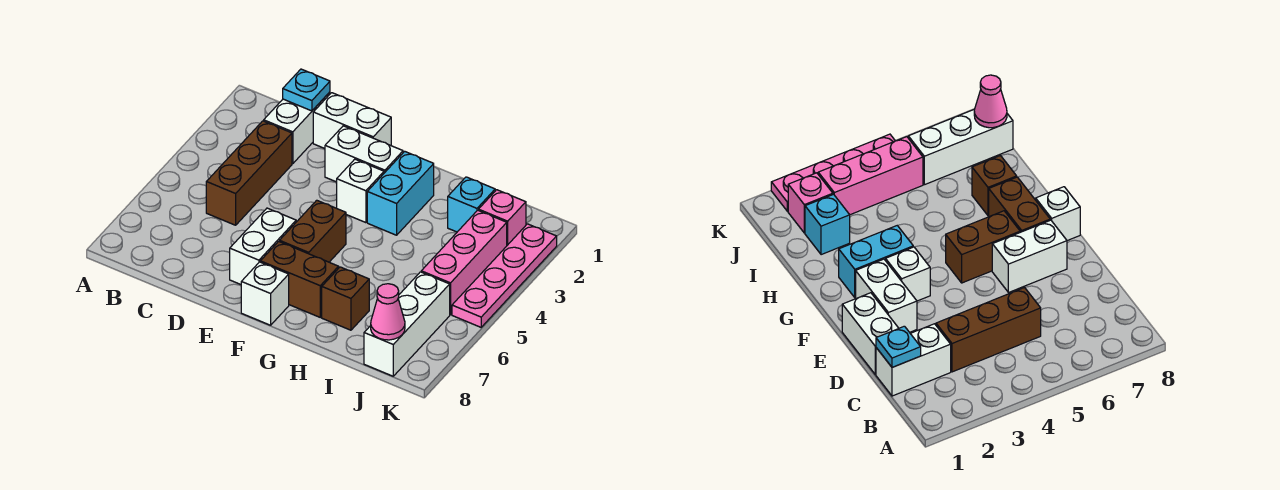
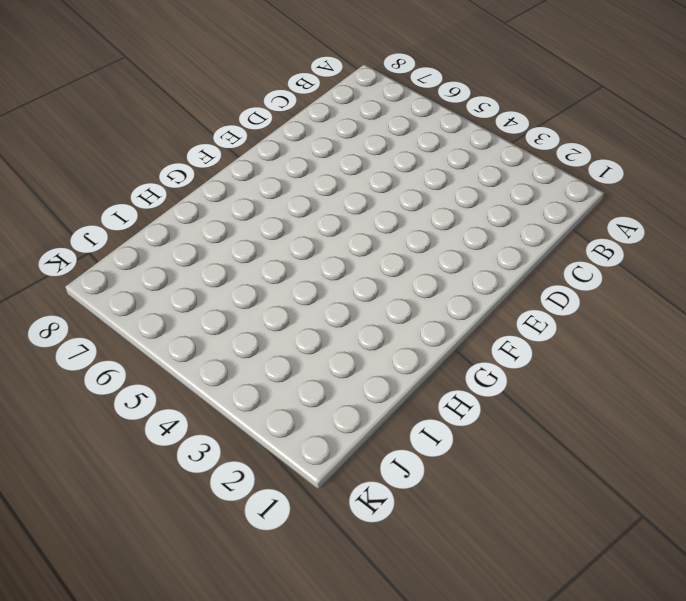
none -> white brick C1:C2 level 1
none -> brown brick C3:C5 level 1
none -> white brick D1:E1 level 1

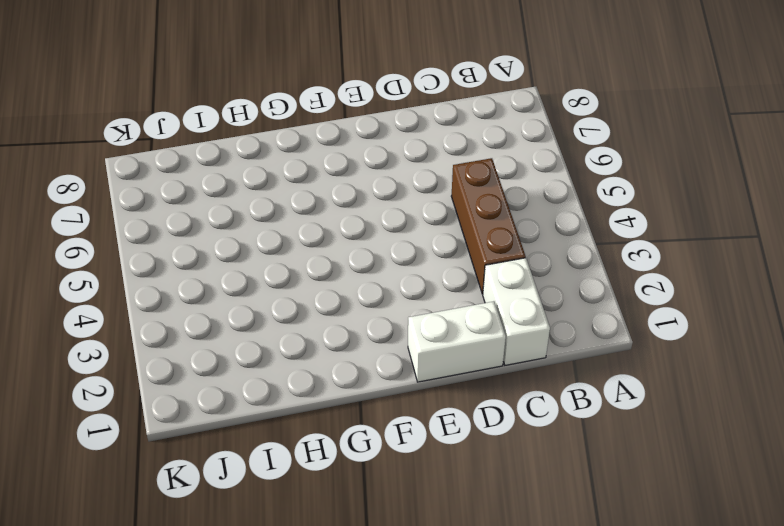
none -> white brick E2:F2 level 1
none -> white brick E6:E7 level 1
none -> white brick F3 level 1

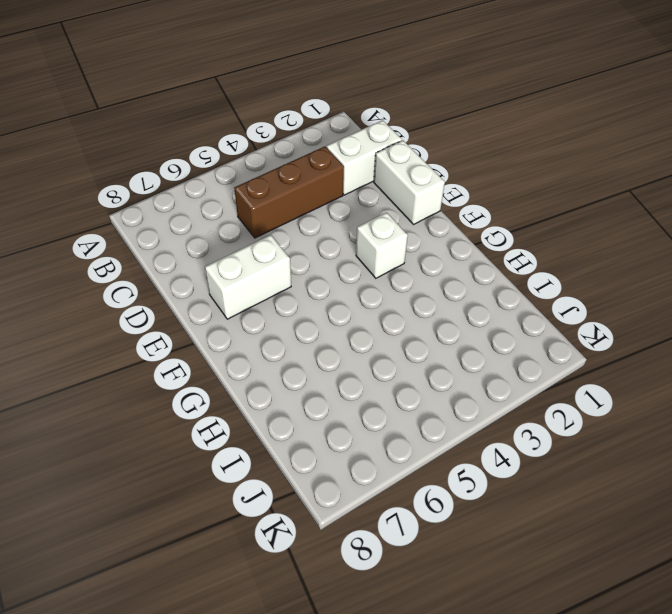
none -> white brick E2:F2 level 1
none -> brown brick F5:F6 level 1
none -> brown brick F7:G7 level 1

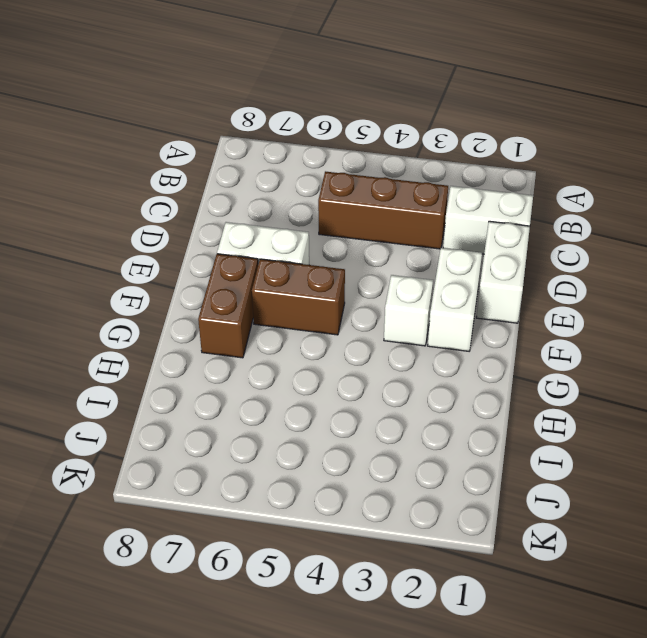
none -> white brick F8 level 1
none -> cyan brick G2:G3 level 1
none -> brown brick H7 level 1

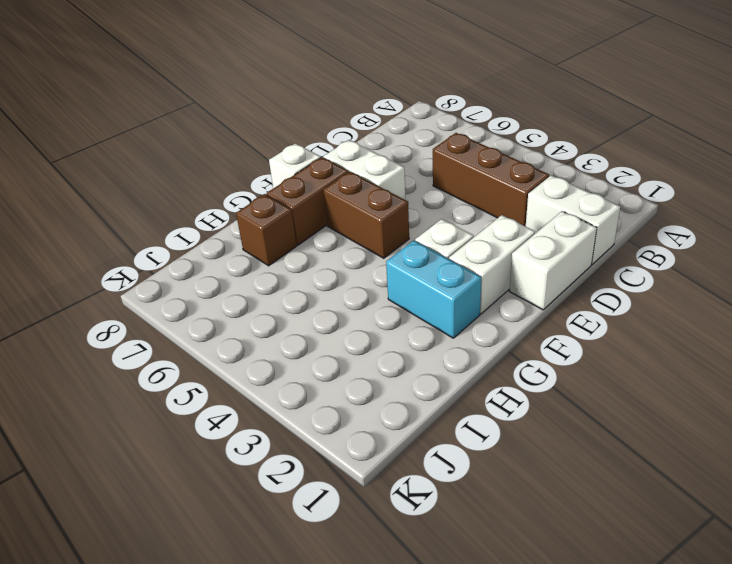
none -> cyan brick I2 level 1
none -> pink brick J2 level 1
none -> pink brick J3:J5 level 1

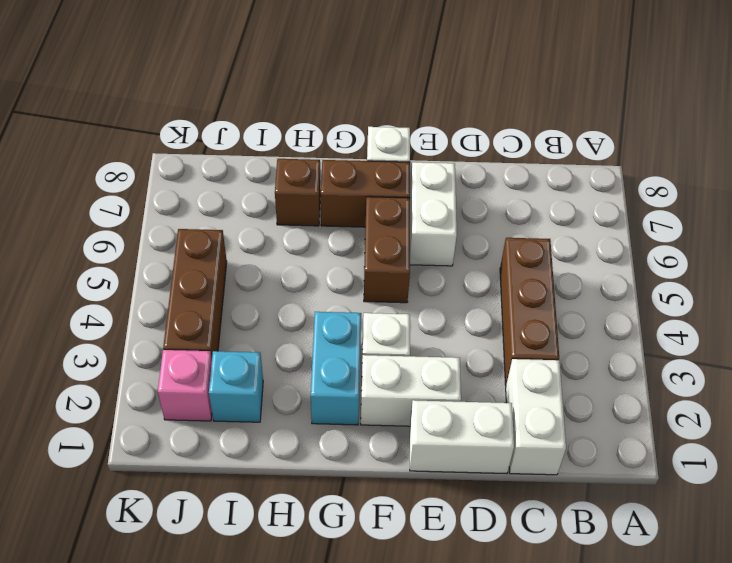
brown brick J3:J5 level 1 -> pink brick J3:J5 level 1
none -> white brick J6:J8 level 1
none -> pink plate K2:K5 level 1
none -> cyan plate C1 level 2

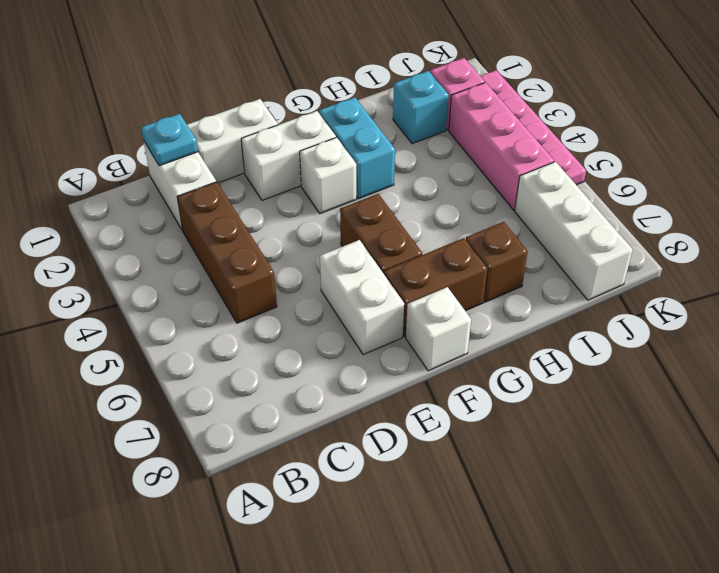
none -> pink cone J8 level 2

